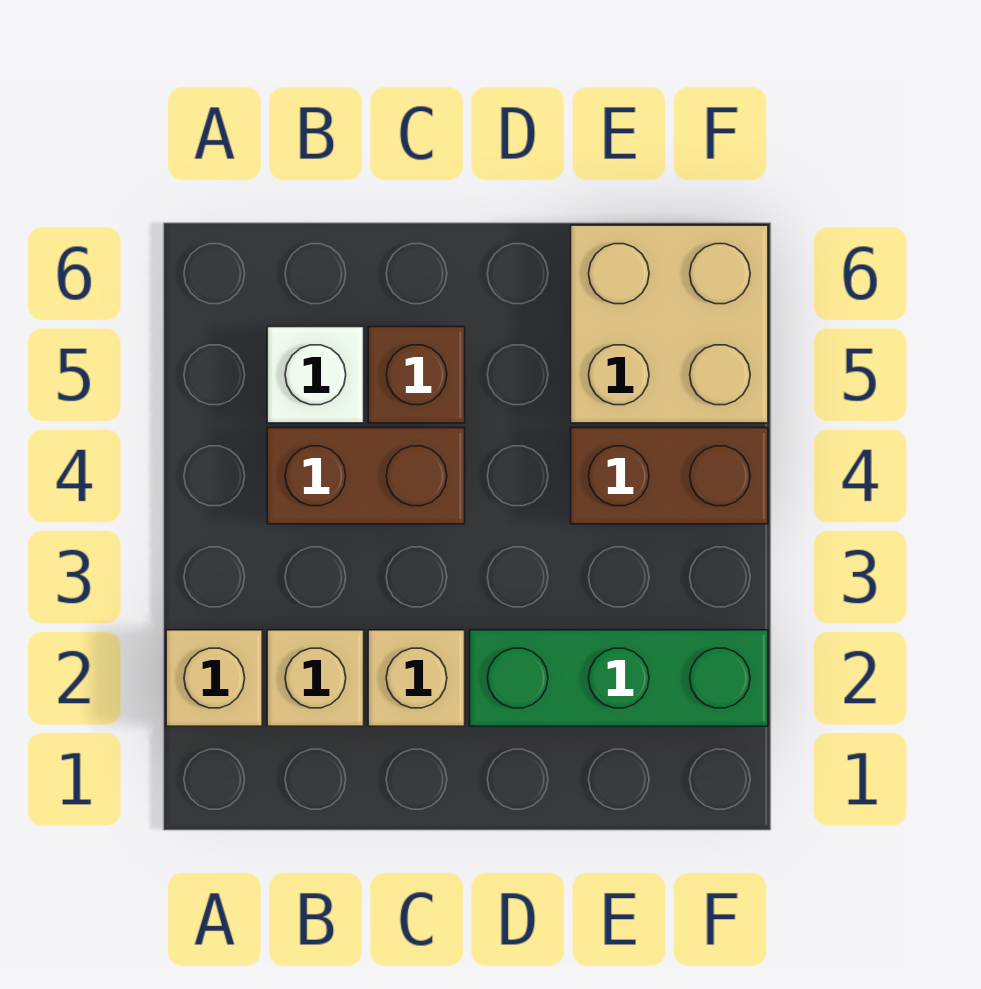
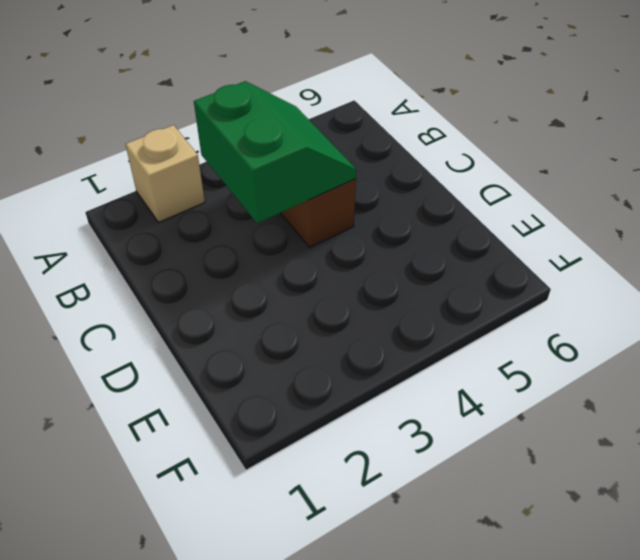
green slope B3:C4 level 2 top 3 -> none
none -> tan brick B2 level 1
none -> white brick B5 level 1

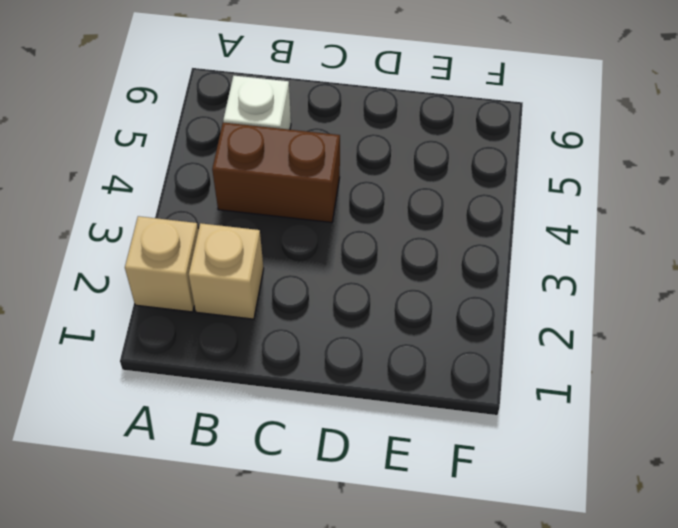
none -> tan brick C2 level 1
none -> brown brick C5 level 1

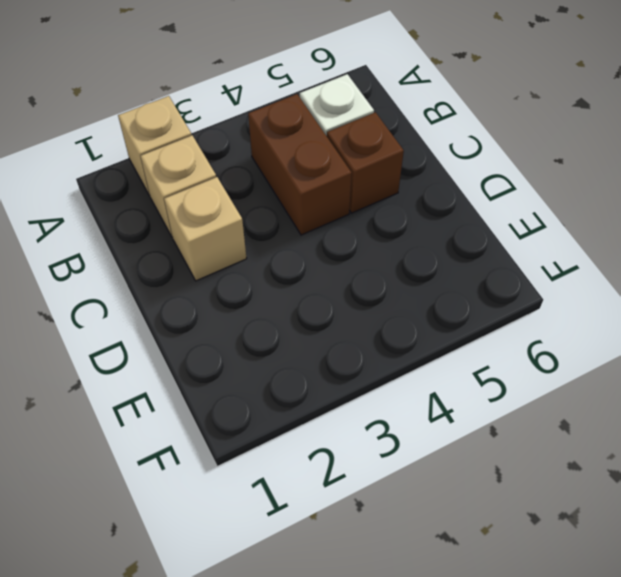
none -> green brick D2:F2 level 1
none -> brown brick E4:F4 level 1

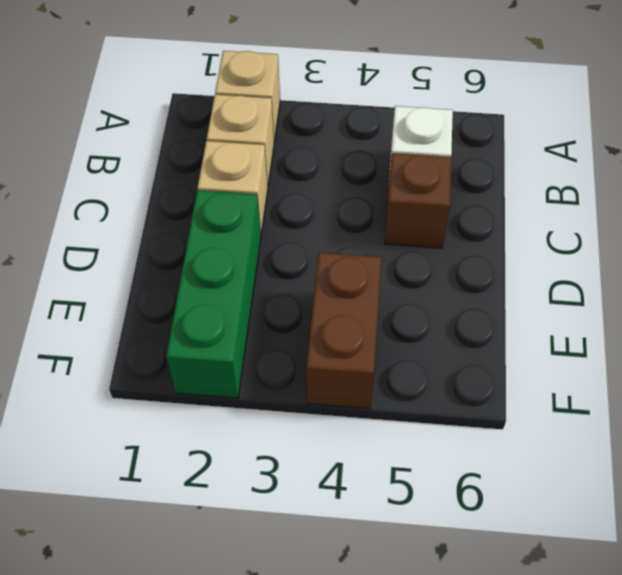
none -> brown brick B4:C4 level 1
none -> tan brick E5:F6 level 1

